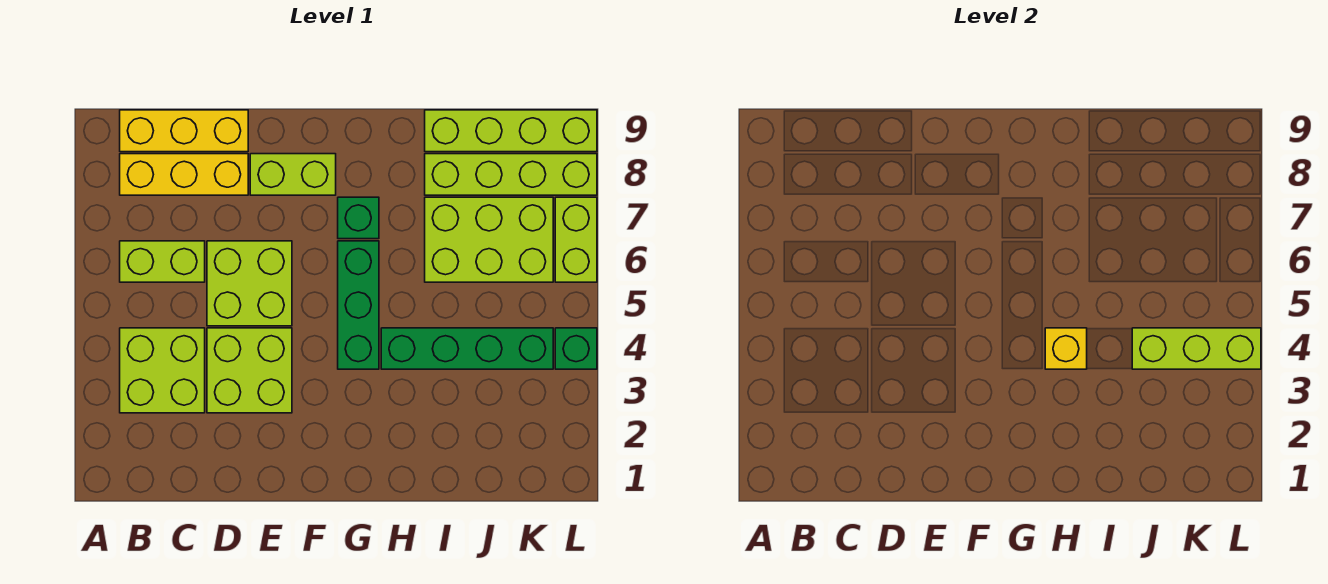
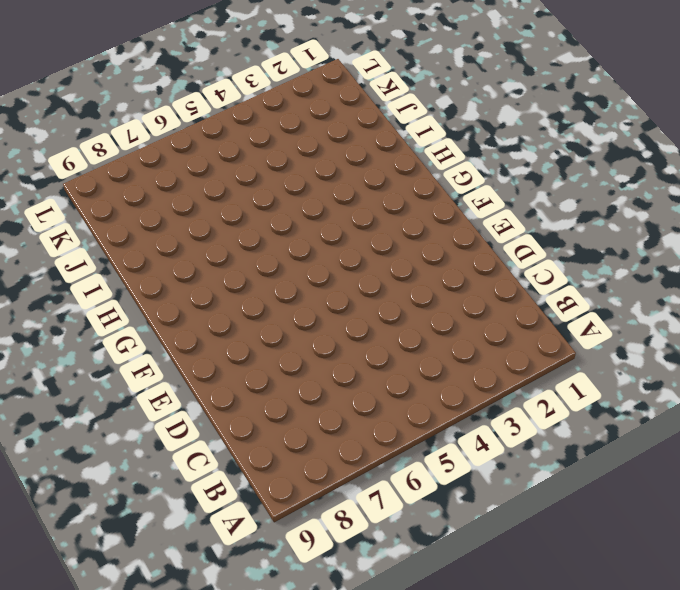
none -> lime brick B3:C4 level 1
none -> lime brick B6:C6 level 1
none -> yellow brick B8:D8 level 1

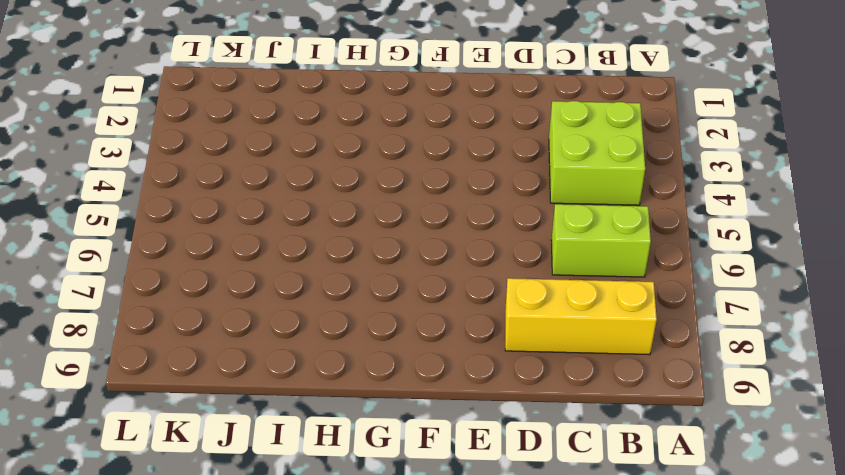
none -> yellow brick B9:D9 level 1
none -> lime brick D3:E4 level 1
none -> lime brick D5:E6 level 1

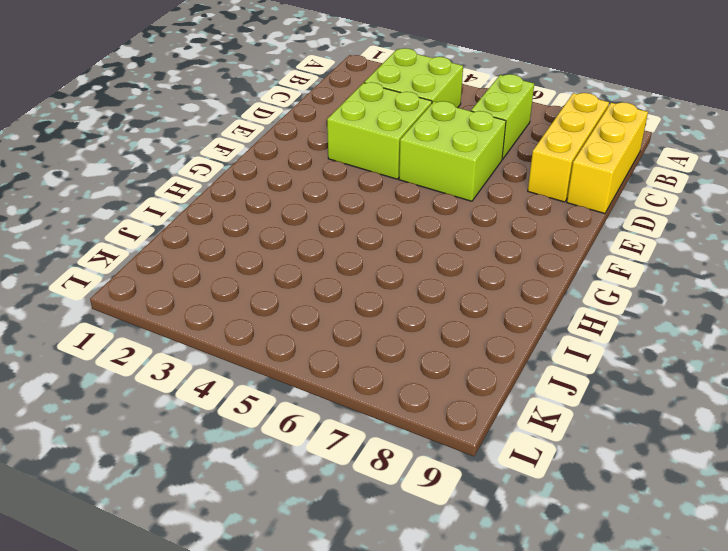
none -> lime brick E8:F8 level 1
none -> green brick G4:G6 level 1
none -> green brick G7 level 1

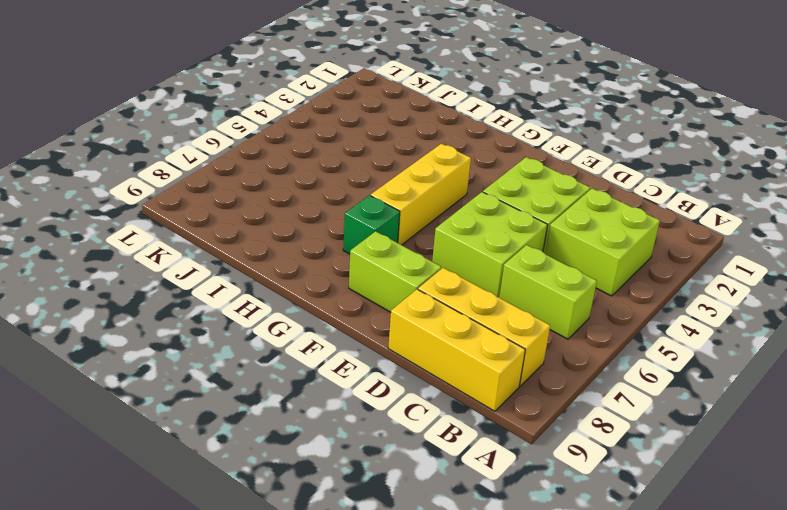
yellow brick G4:G6 level 1 -> green brick G4:G6 level 1
none -> green brick H4:K4 level 1
none -> lime brick I6:K7 level 1
none -> lime brick I8:L8 level 1

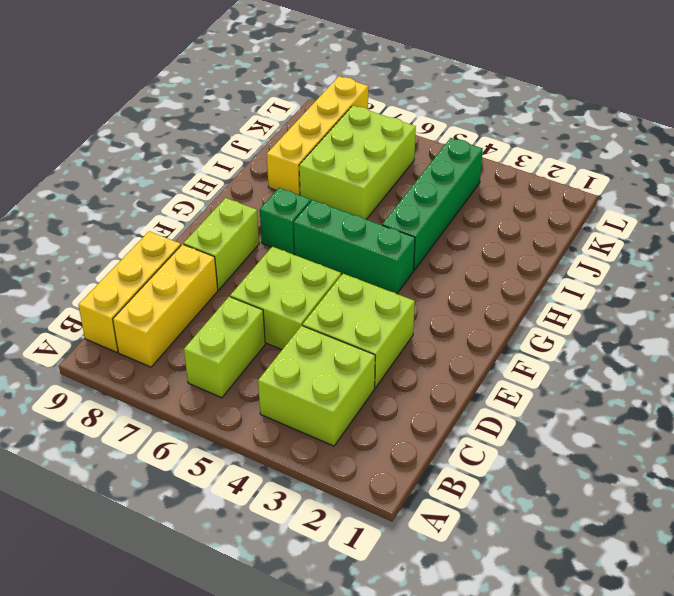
yellow brick I8:L8 level 1 -> lime brick I8:L8 level 1
none -> lime brick I9:L9 level 1
none -> green brick L4 level 1
none -> lime brick L6:L7 level 1

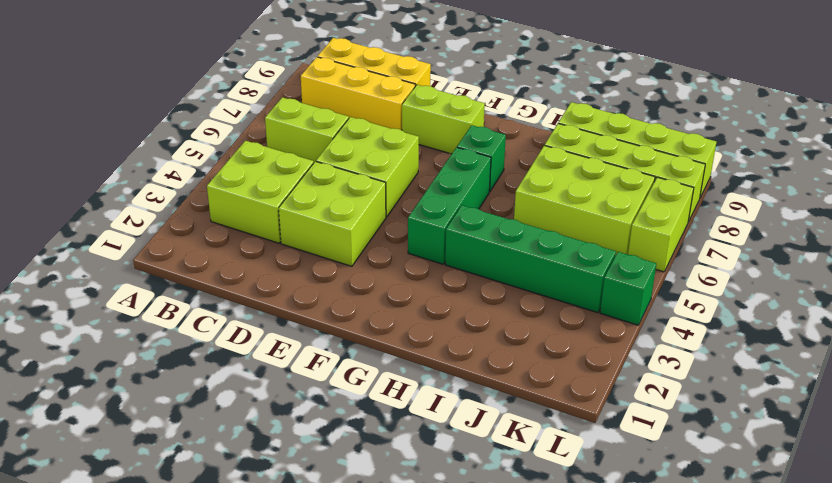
none -> yellow brick H4 level 2
none -> lime brick J4:L4 level 2

